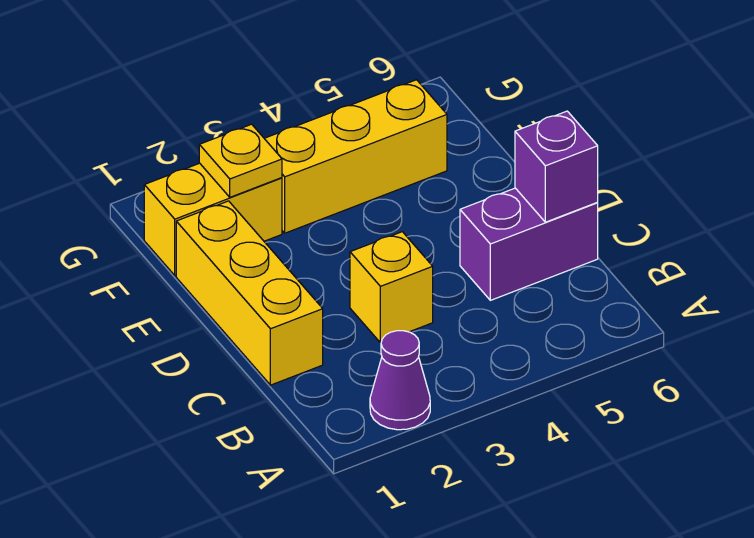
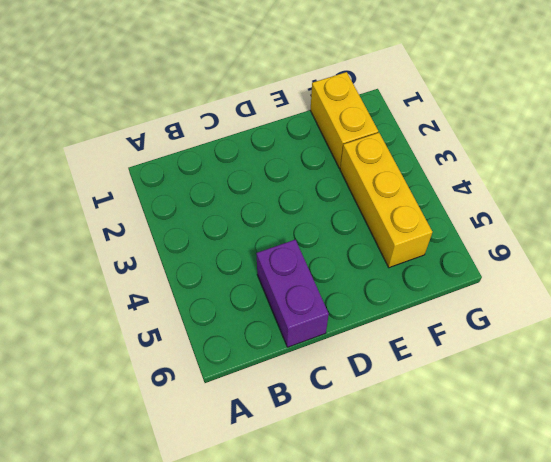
none -> purple cone A2 level 1
none -> yellow brick C1:E1 level 1

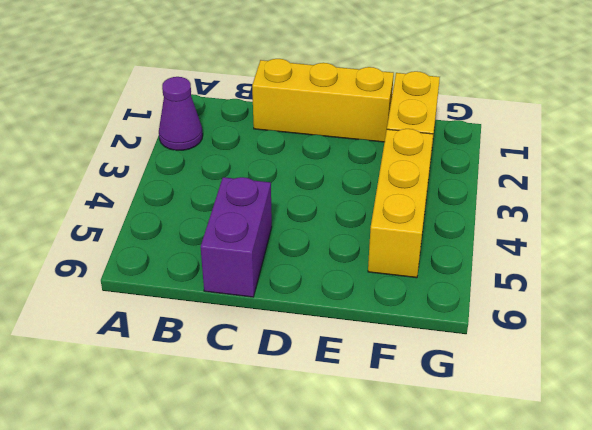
none -> yellow brick C3 level 1
none -> purple brick C6 level 2

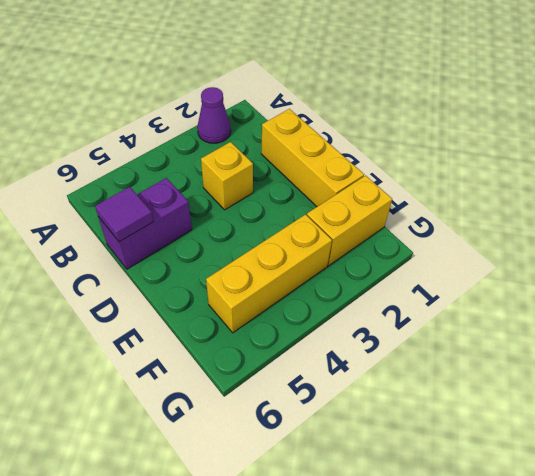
purple tile C6 level 2 -> purple brick C6 level 2
none -> yellow plate F2 level 2

